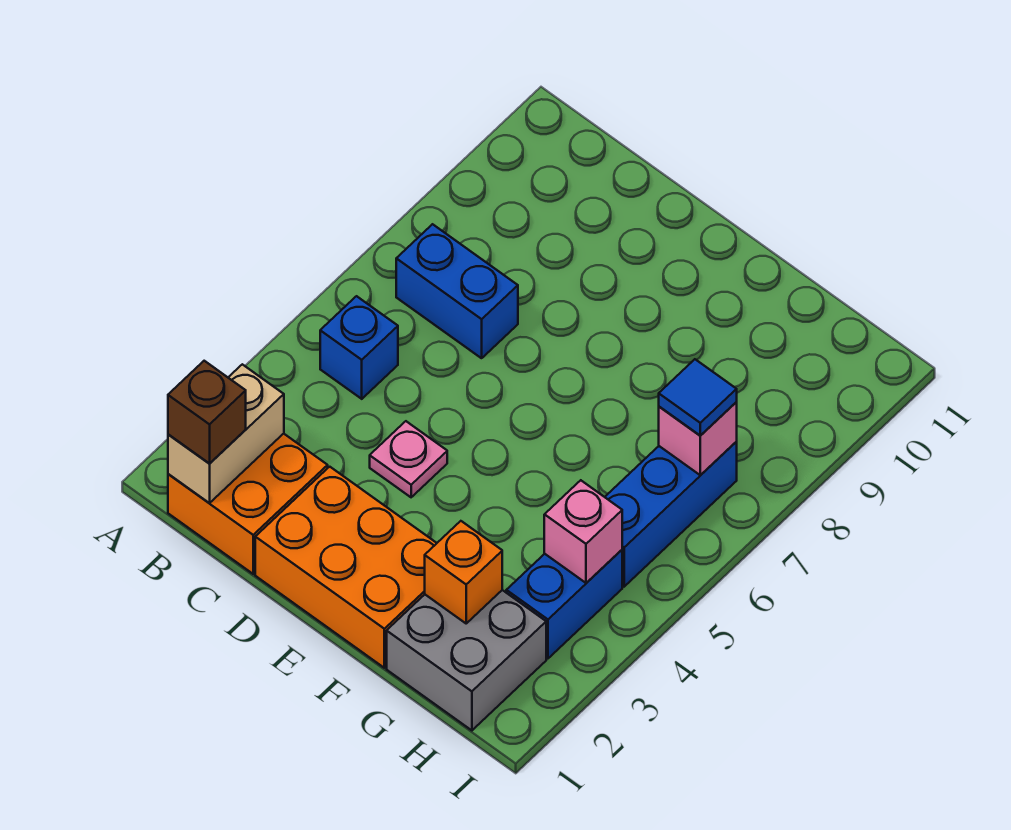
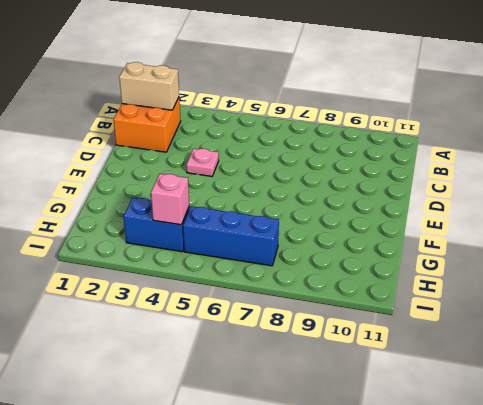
none -> blue brick B5 level 1
none -> blue brick B7:C7 level 1
none -> orange brick D1:F2 level 1

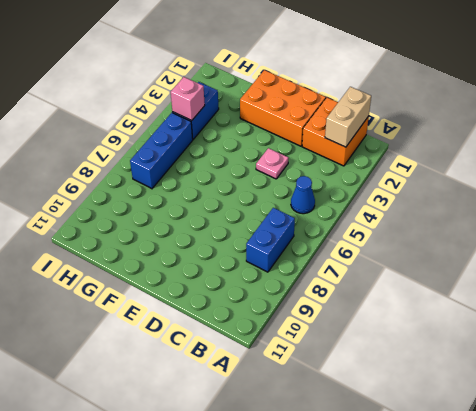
blue cone B5 level 1 -> blue brick B5 level 1
blue brick B7:B8 level 1 -> blue brick B7:C7 level 1
none -> grey brick G1:H2 level 1
none -> orange brick G2 level 2
none -> pink brick H7 level 2

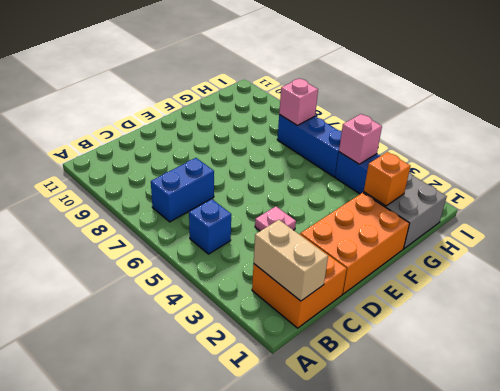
none -> brown brick B1 level 3
none -> blue tile H7 level 3

